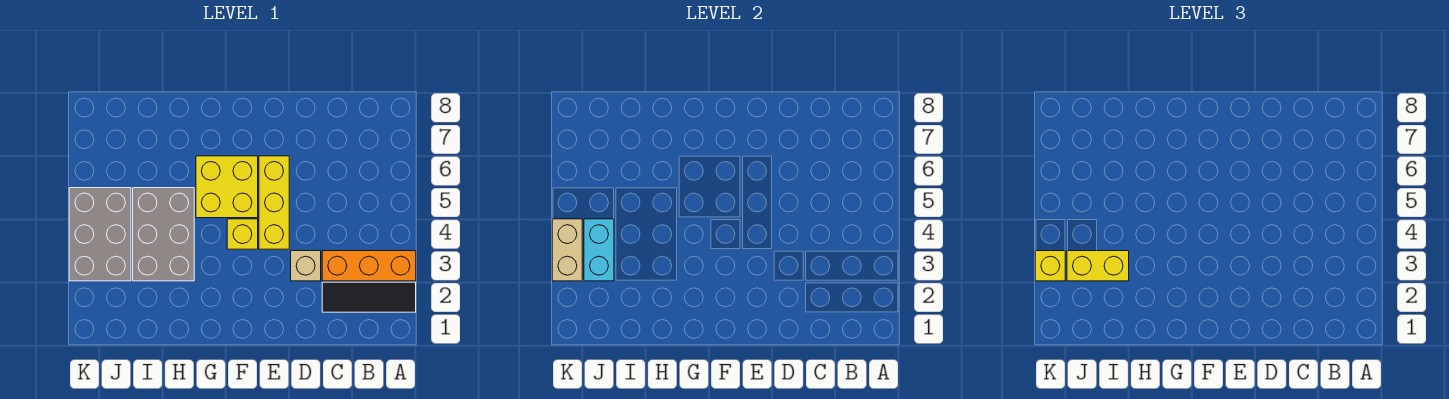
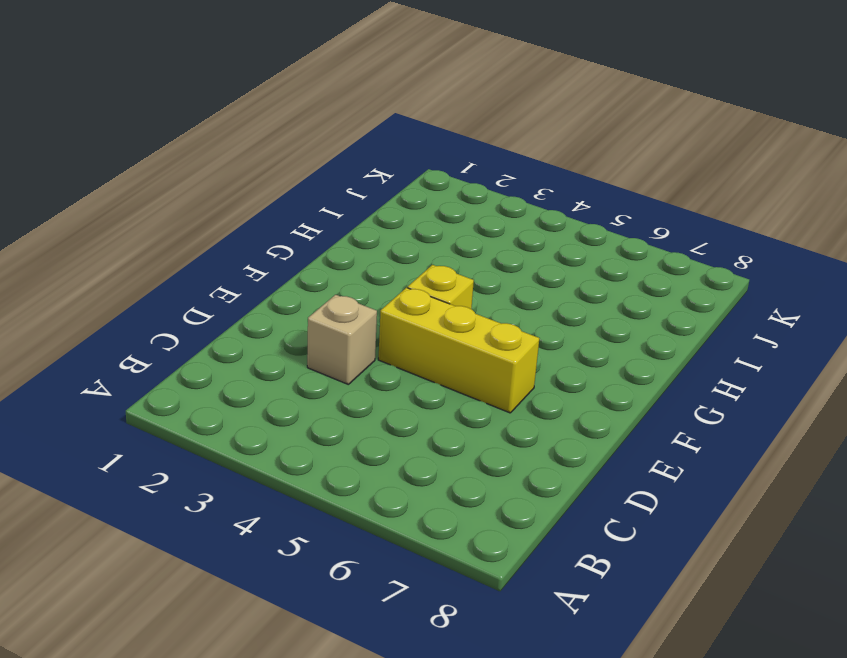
none -> black tile A2:C2 level 1
none -> orange brick A3:C3 level 1
none -> yellow brick F5:G6 level 1

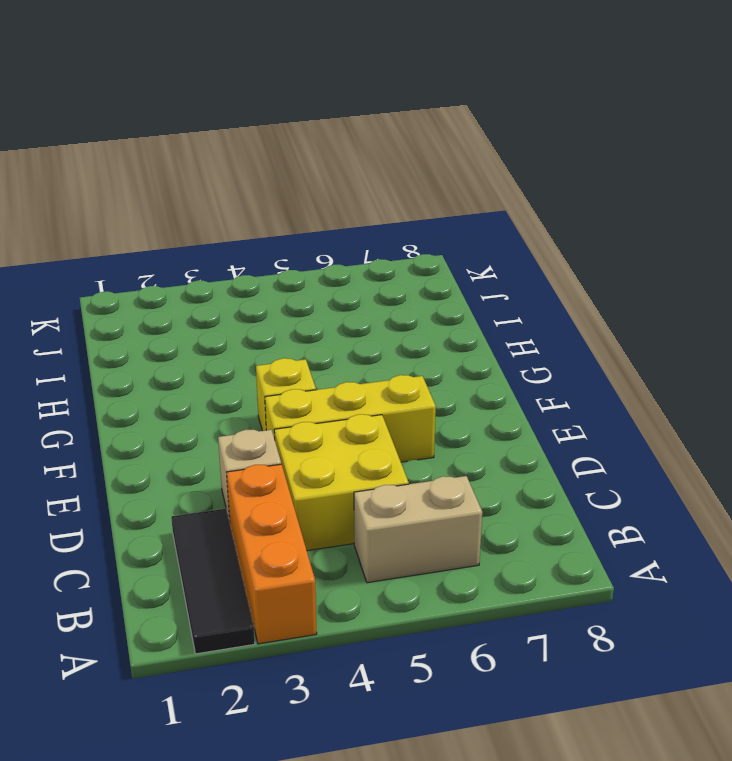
tan brick B5:B6 level 1 -> tan brick K3:K4 level 2
yellow brick C4:D5 level 1 -> yellow brick F5:G6 level 1
none -> grey brick H3:I5 level 1
none -> grey brick J3:K5 level 1
none -> cyan brick J3:J4 level 2

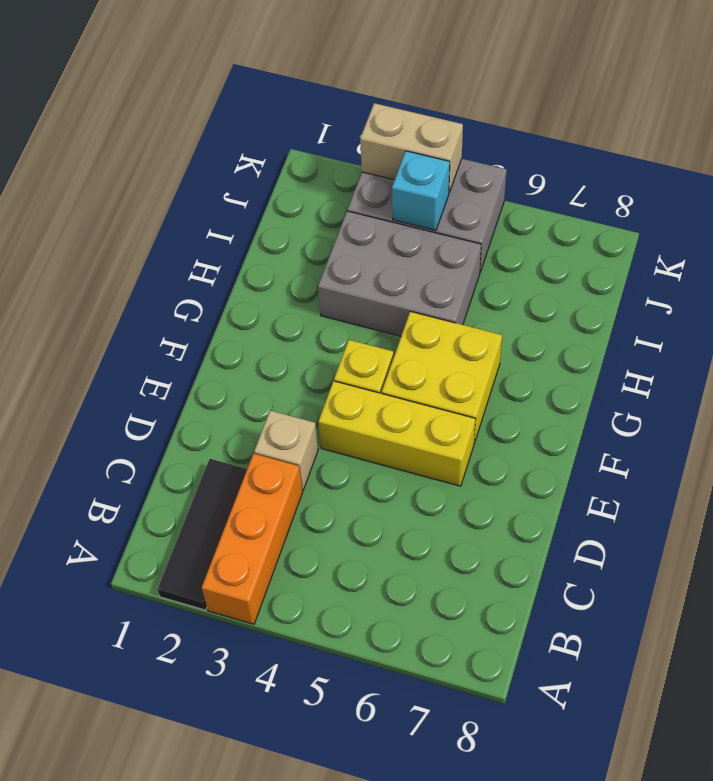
cyan brick J4 level 2 -> cyan brick J3:J4 level 2
none -> yellow brick I3:J3 level 3
none -> yellow brick K3 level 3

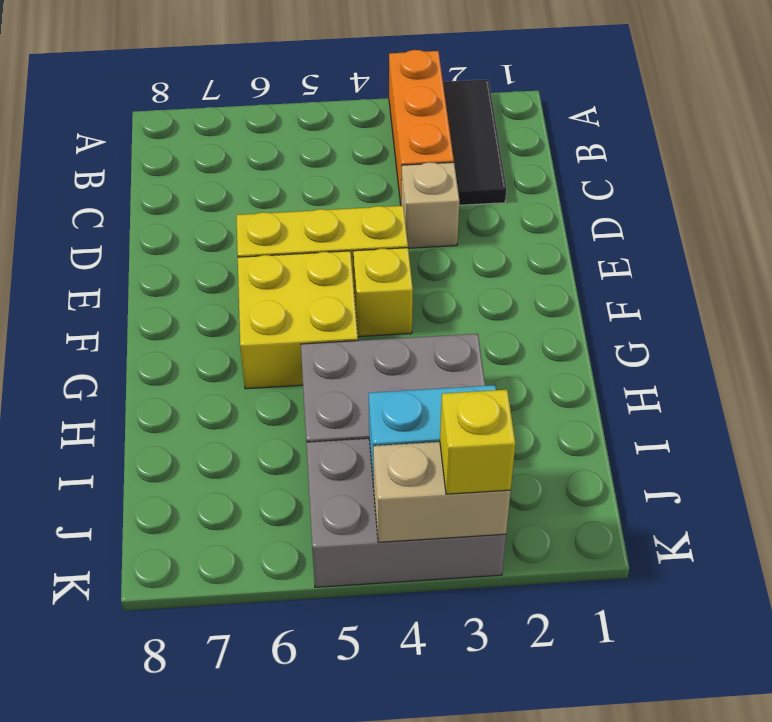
none -> yellow brick I3:J3 level 3

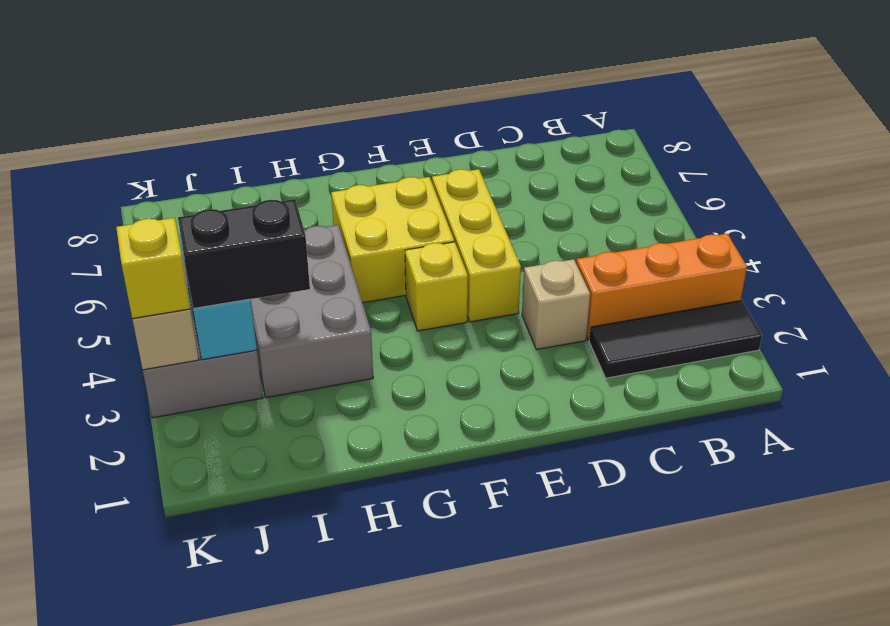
black brick I3:J3 level 3 -> yellow brick I3:J3 level 3

